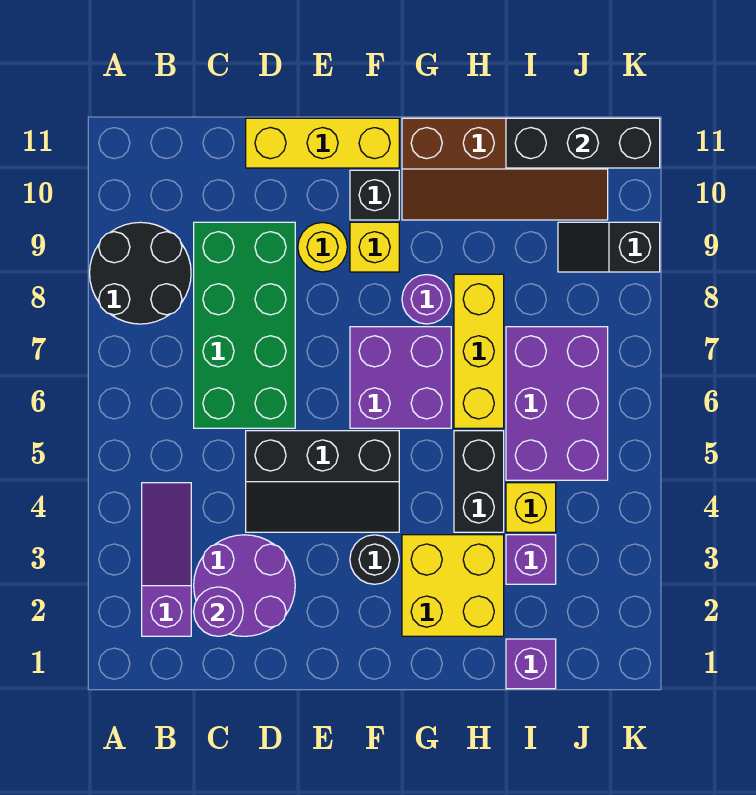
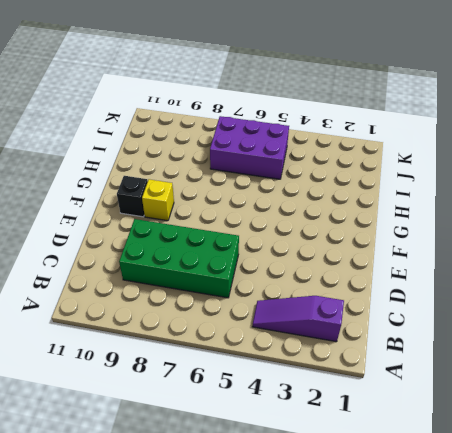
none -> black round brick A8:B9 level 1
none -> purple round brick C2:D3 level 1
none -> black slope D4:F5 level 1 top 5

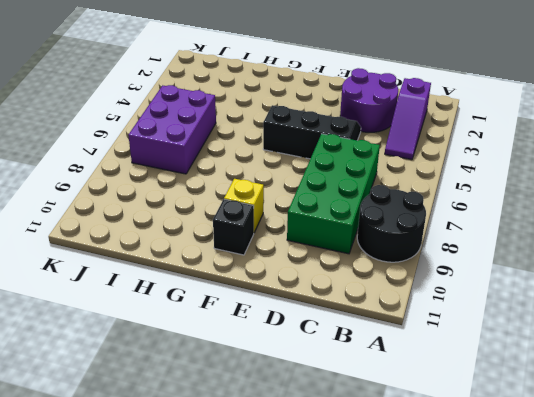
none -> yellow brick D11:F11 level 1
none -> yellow round brick E9 level 1
none -> black round brick F3 level 1

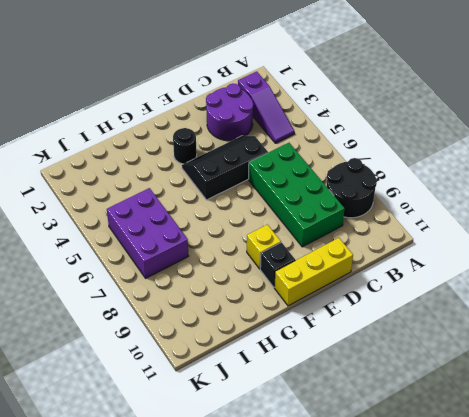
none -> yellow round brick E9 level 1
none -> purple brick F6:G7 level 1
none -> yellow brick G2:H3 level 1

